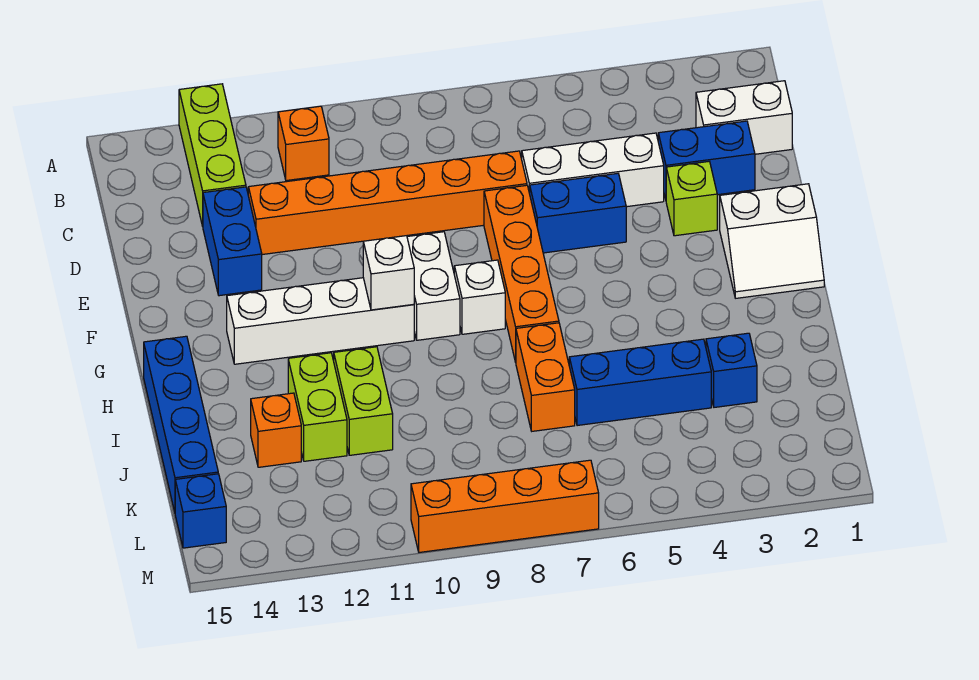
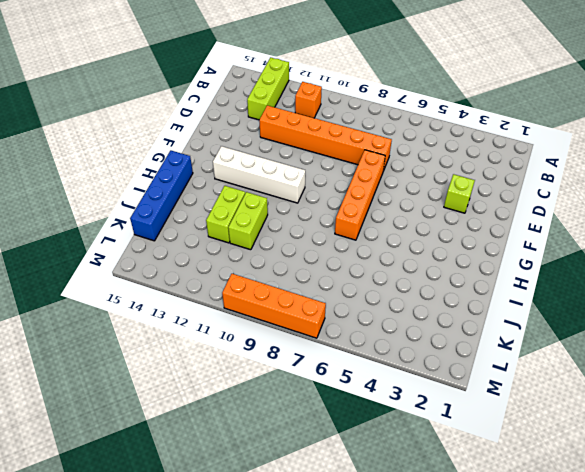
none -> white brick C1:C2 level 1
none -> blue brick D2:D3 level 1
none -> white brick D4:D6 level 1

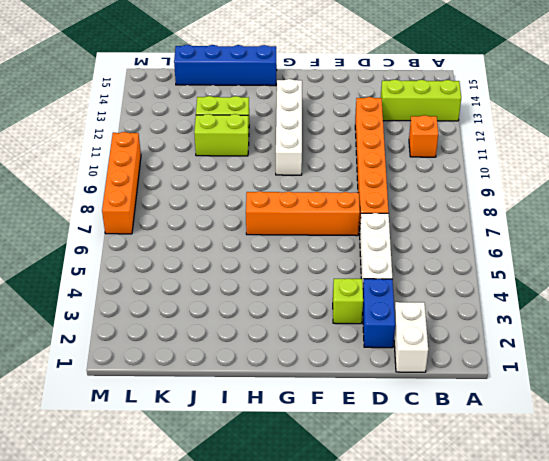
none -> blue brick D13:E13 level 1
none -> blue brick E5:E6 level 1
none -> white slope F1:G2 level 1 top F

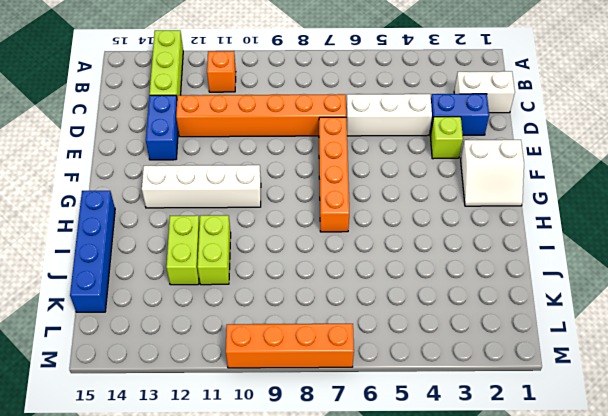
none -> blue brick E5:E6 level 1
none -> white brick F9:G9 level 1
none -> white brick G8 level 1

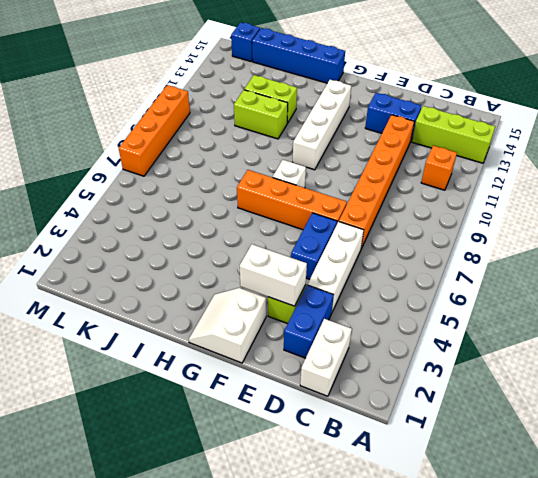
white brick E3:F3 level 2 -> white brick F9:G9 level 1
none -> orange brick I7:J7 level 1
none -> blue brick J3 level 1
none -> blue brick J4:J6 level 1

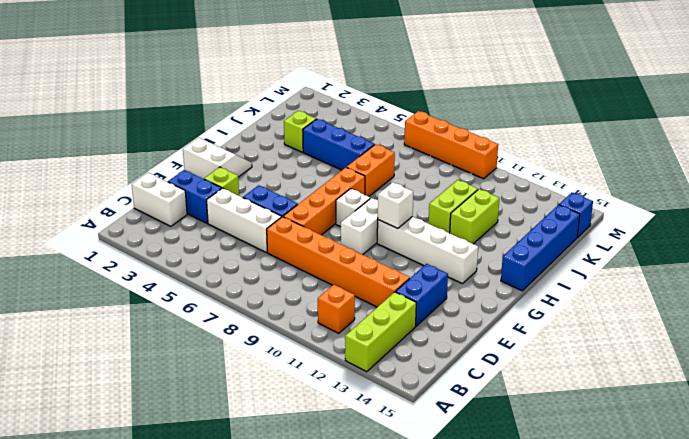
lime brick J3 level 1 -> blue brick J3 level 1
none -> orange brick J13 level 1

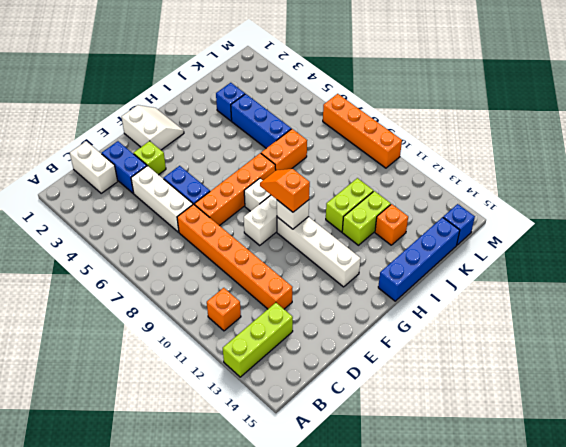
orange slope G9:G10 level 3 top 10 -> none
none -> blue brick D13:E13 level 1

